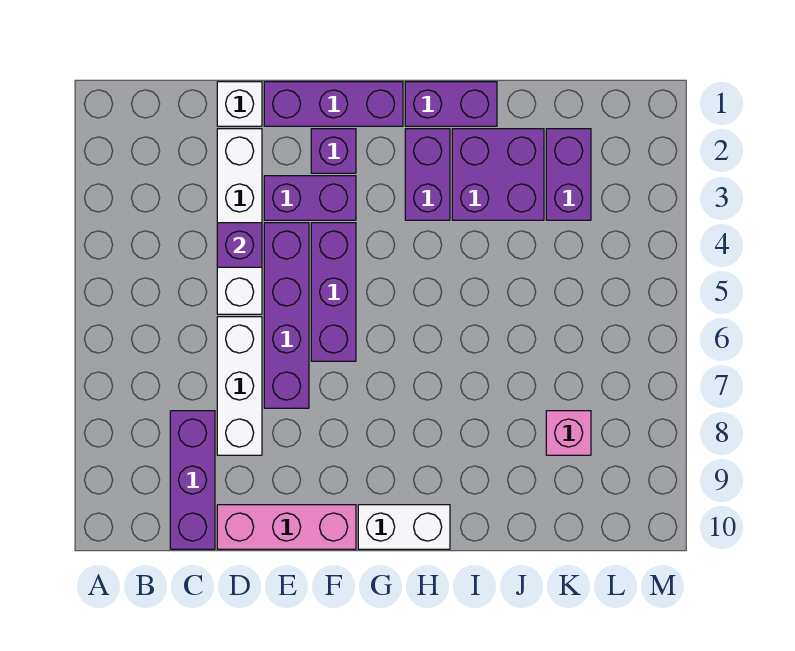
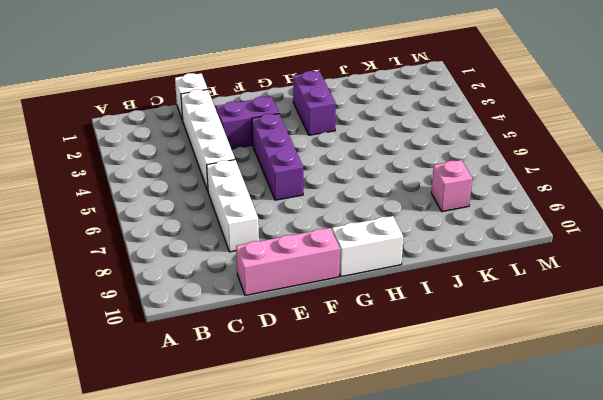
none -> purple brick C8:C10 level 1
none -> purple brick E1:G1 level 1
none -> purple brick E4:E7 level 1

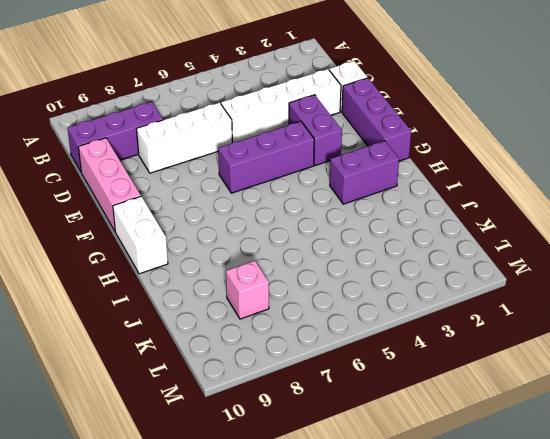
none -> purple brick E4:E7 level 1
none -> purple brick F2 level 1
none -> purple brick H1:I1 level 1

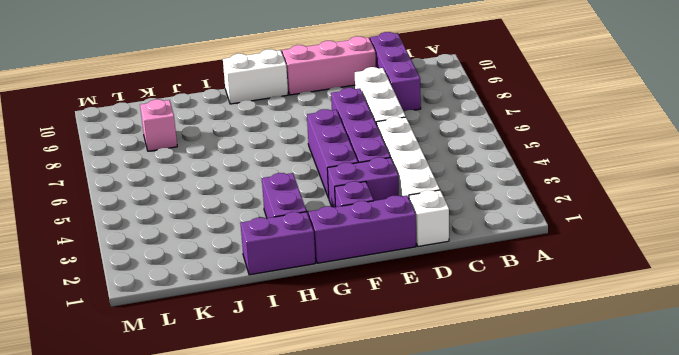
none -> purple brick I2:J3 level 1
none -> purple brick K2:K3 level 1
none -> purple brick D4 level 2

